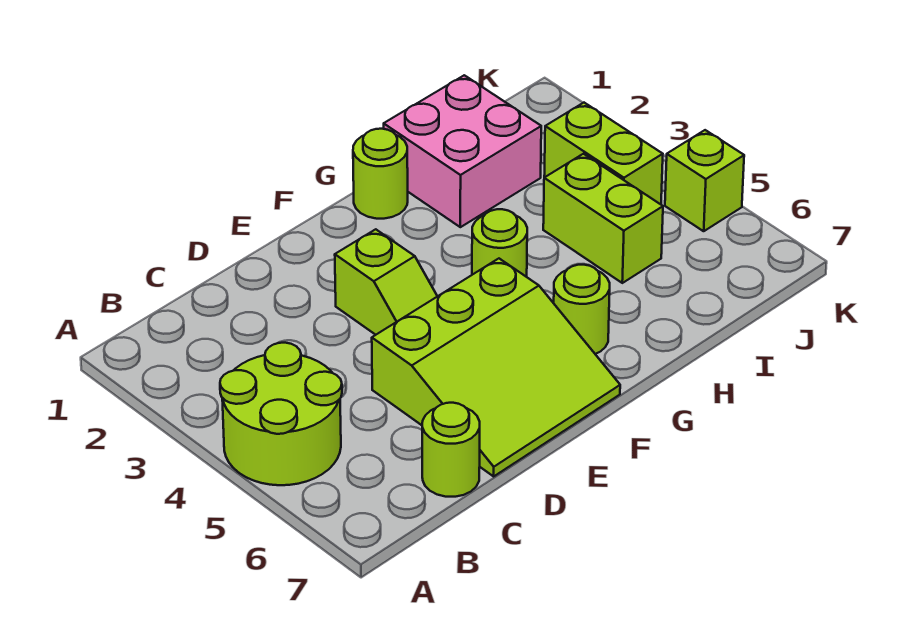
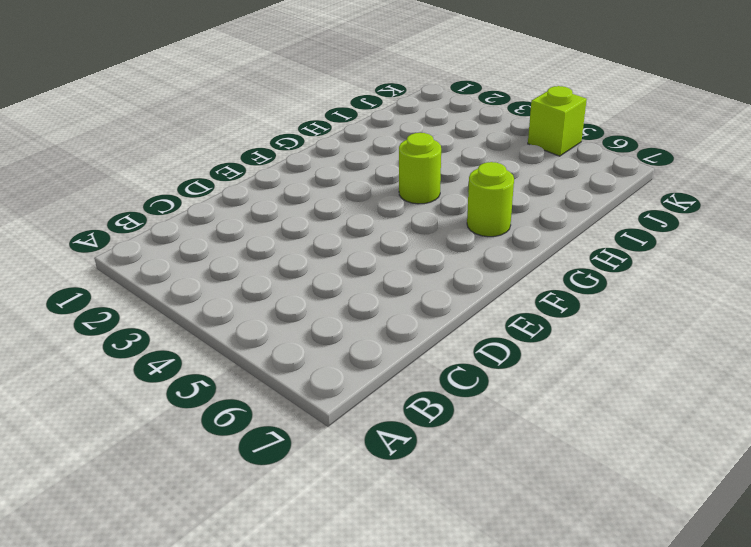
none -> lime round brick A4:B5 level 1
none -> lime round brick C7 level 1

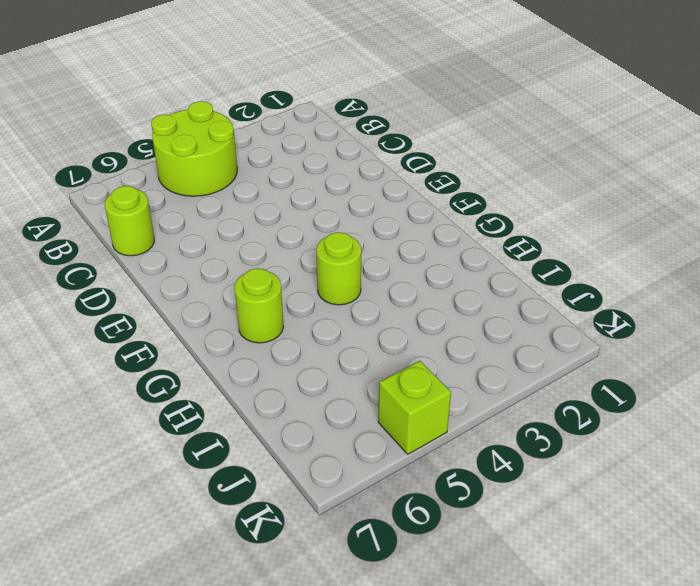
none -> lime slope D5:F7 level 1 top 5
none -> lime slope E3:E4 level 1 top 3

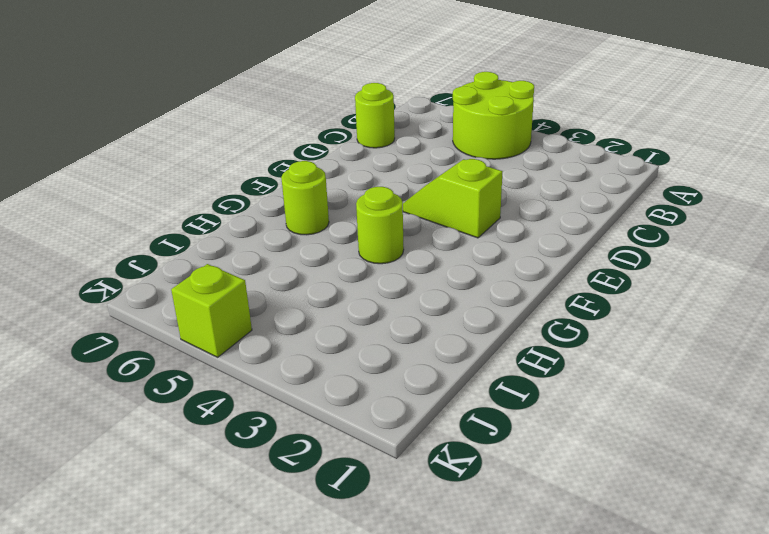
none -> lime slope D5:F7 level 1 top 5
none -> lime round brick G1 level 1

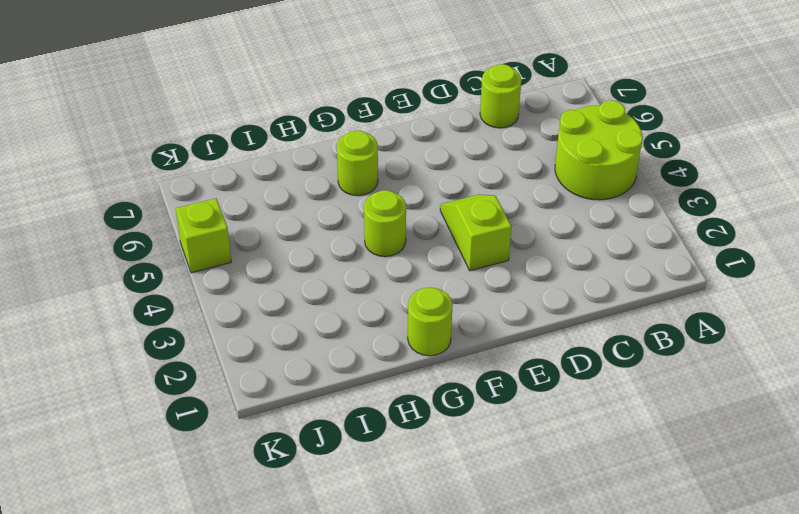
none -> lime slope D5:F7 level 1 top 5
none -> pink brick H1:I2 level 1

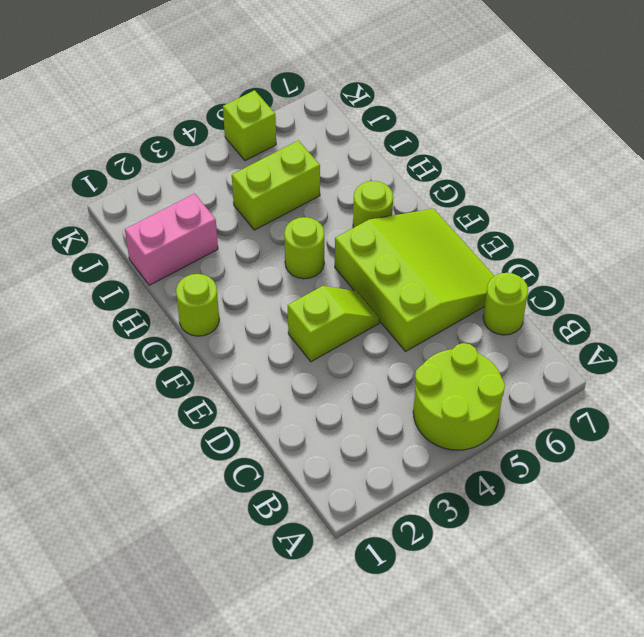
pink brick I1:I2 level 1 -> pink brick H1:I2 level 1
none -> lime brick J3:J4 level 1

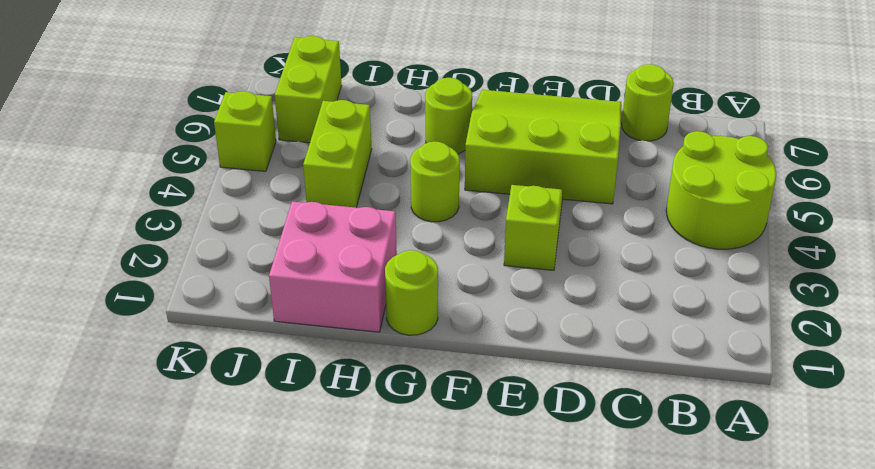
lime brick J6:J7 level 1 -> lime brick J3:J4 level 1

